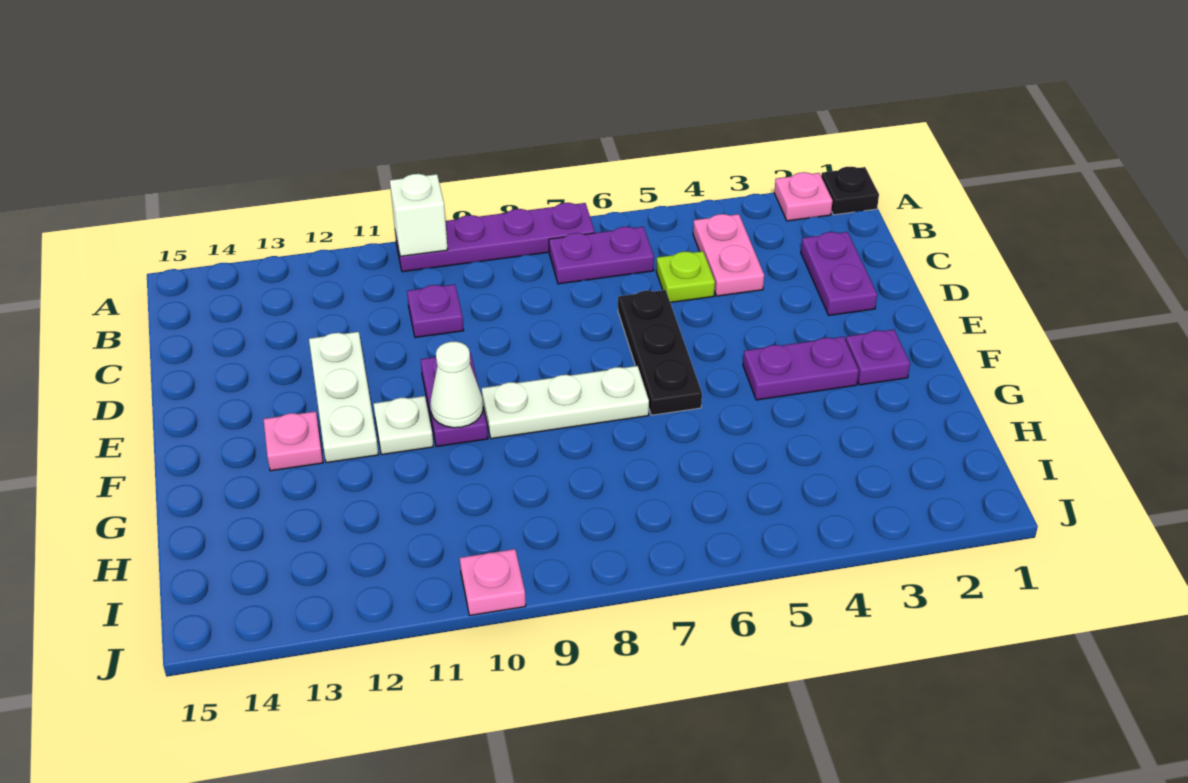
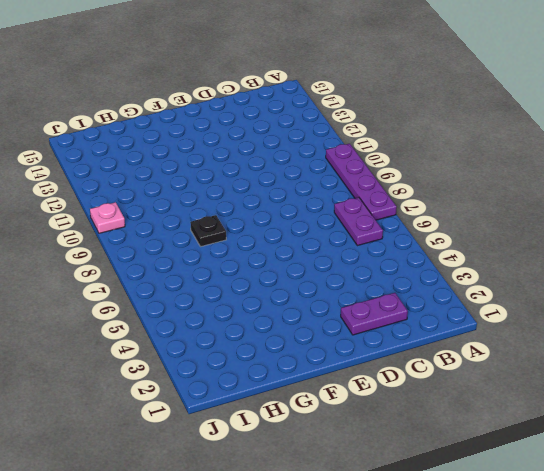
black plate G8 level 1 -> black plate A1 level 1
none -> pink plate A2 level 1
none -> pink plate B4:C4 level 1
none -> lime plate C5 level 1

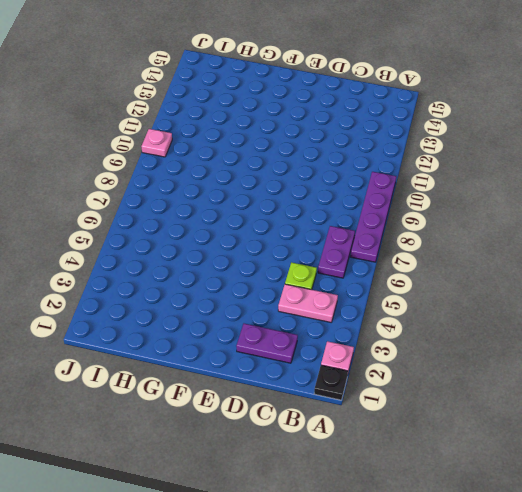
none -> purple plate C10 level 1
none -> black plate D6:F6 level 1
none -> white plate D12:F12 level 1

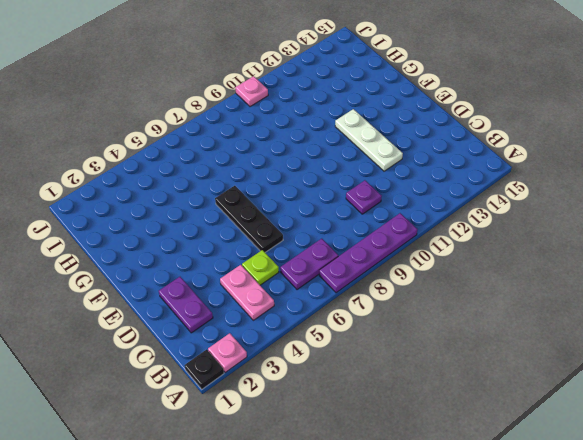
none -> purple plate E10:F10 level 1
none -> purple plate F2 level 1
none -> purple plate F3:F4 level 1

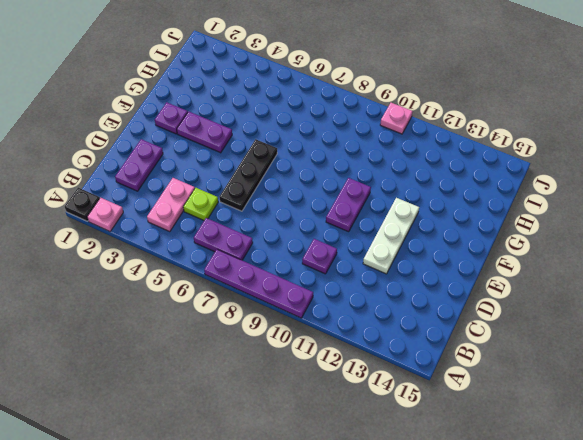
none -> white plate F7:F9 level 1
none -> white plate F11 level 1
none -> pink plate F13 level 1

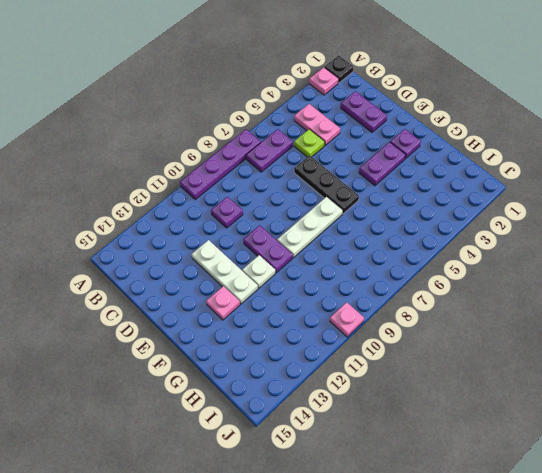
none -> white brick A10 level 2
none -> white cone F10 level 2

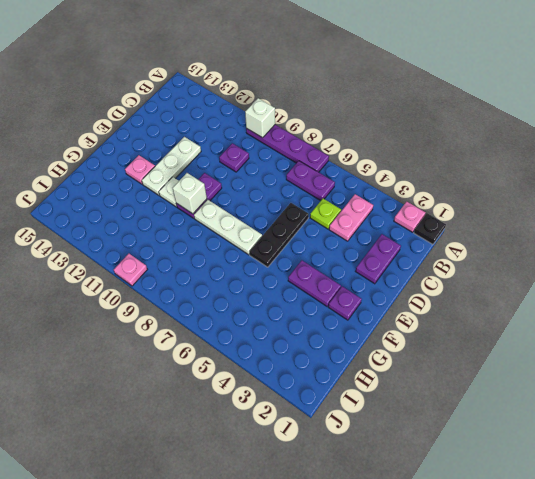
white brick F10 level 2 -> white cone F10 level 2

